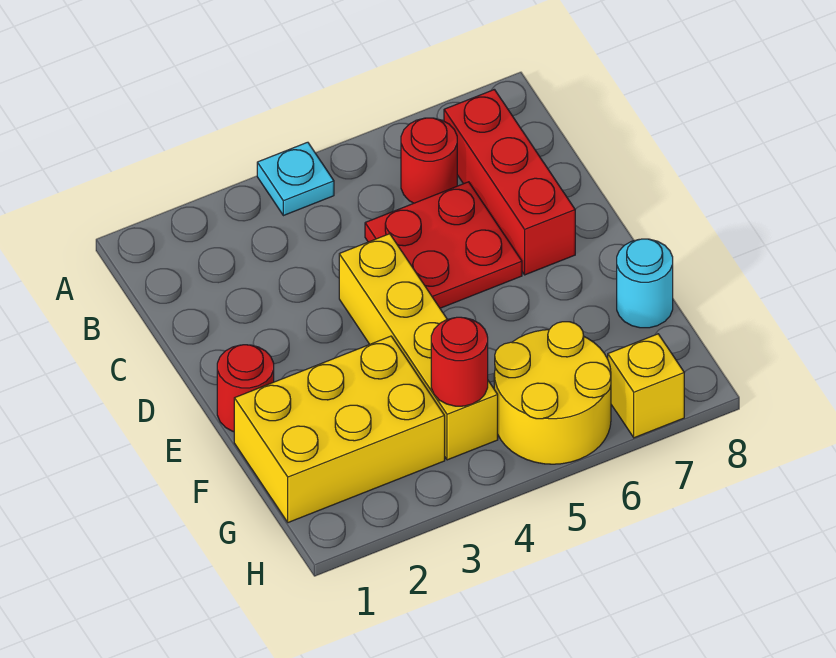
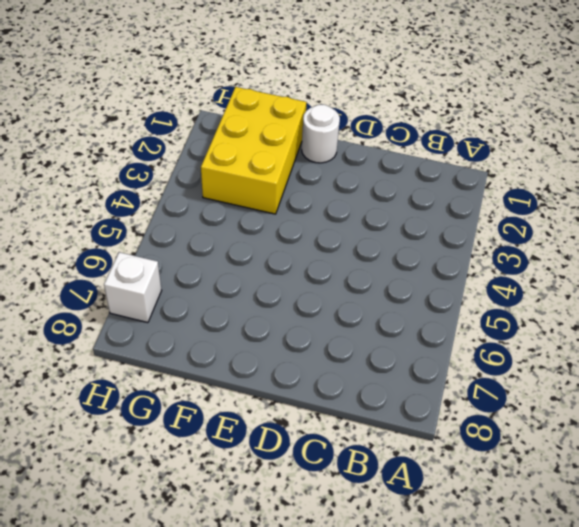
white round brick E1 level 1 -> red round brick E1 level 1
white brick H7 level 1 -> yellow brick H7 level 1
none -> cyan plate A4 level 1
none -> red round brick B6 level 1

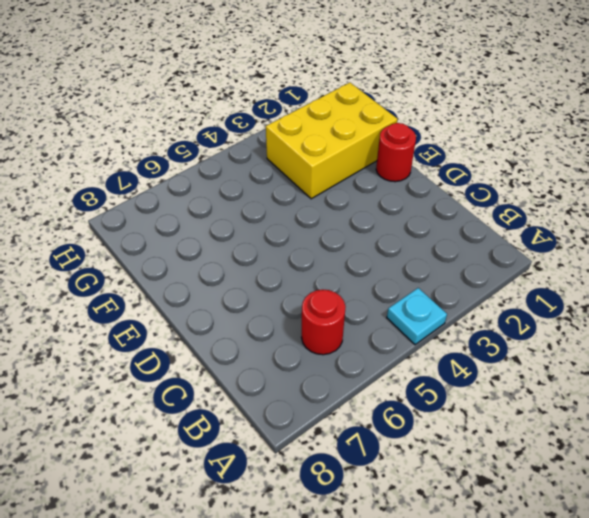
none -> red brick B7:D7 level 1
none -> red plate C5:D6 level 1

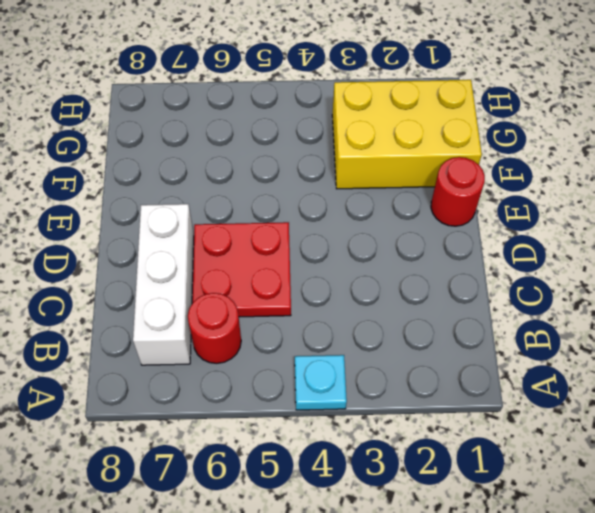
white brick B7:D7 level 1 -> red brick B7:D7 level 1
none -> yellow brick D4:G4 level 1
none -> cyan round brick F8 level 1

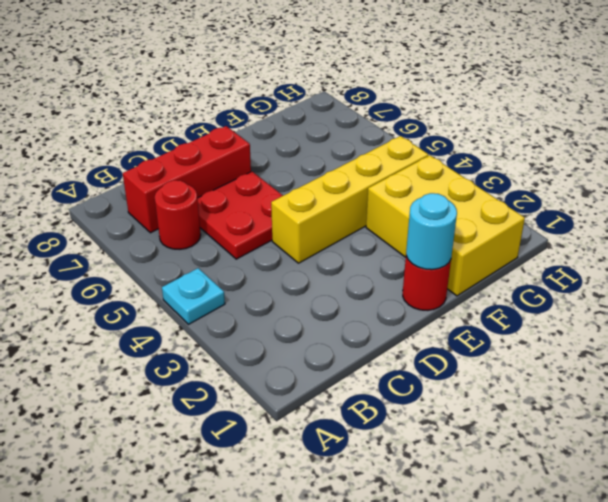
cyan round brick E1 level 2 -> cyan round brick F8 level 1
none -> yellow round brick G5:H6 level 1
none -> yellow brick H7 level 1

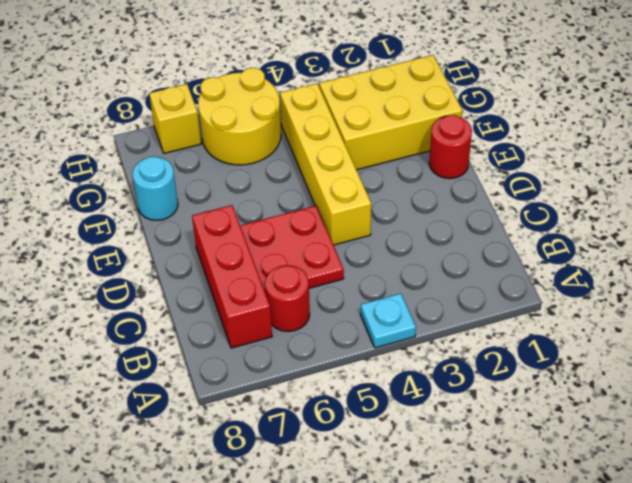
none -> red round brick G4 level 2

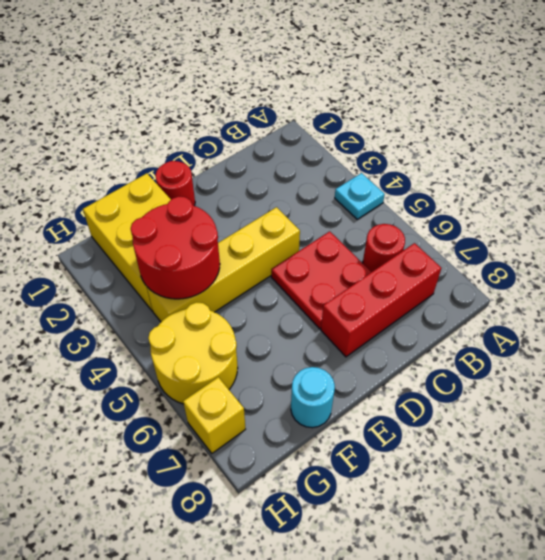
red round brick F3:G4 level 2 -> red round brick G4 level 2

